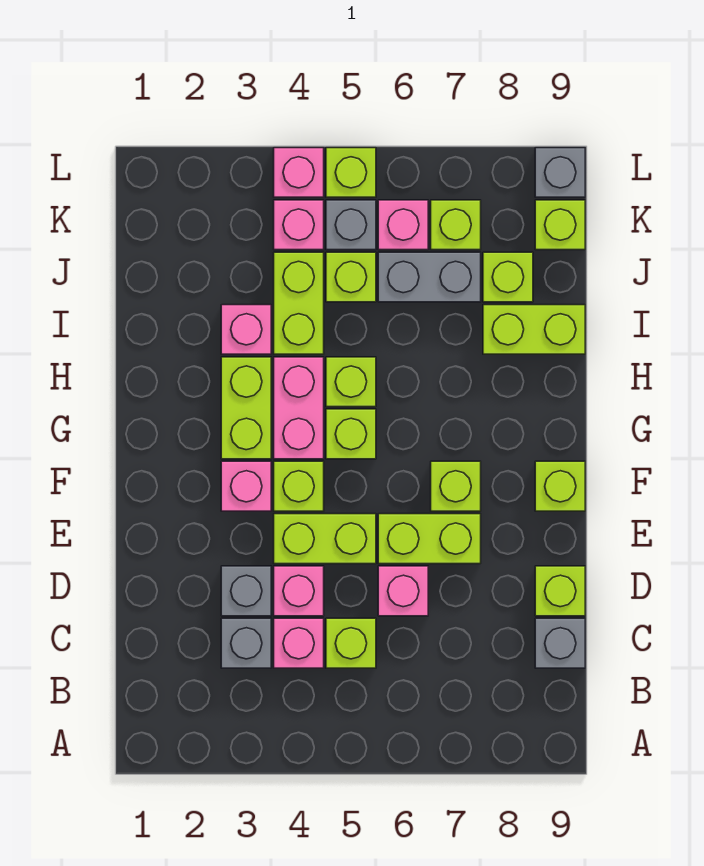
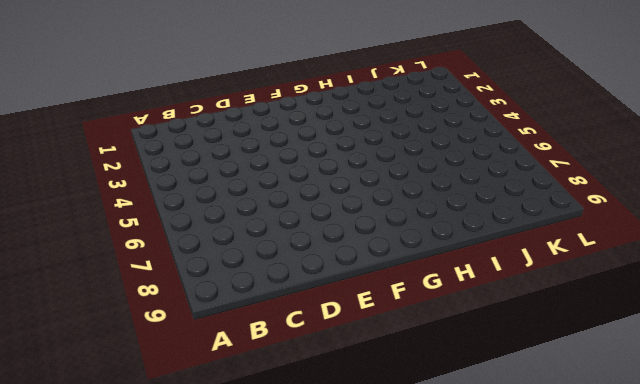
none -> grey brick C3 level 1
none -> pink brick C4 level 1
none -> lime brick C5 level 1
none -> grey brick C9 level 1

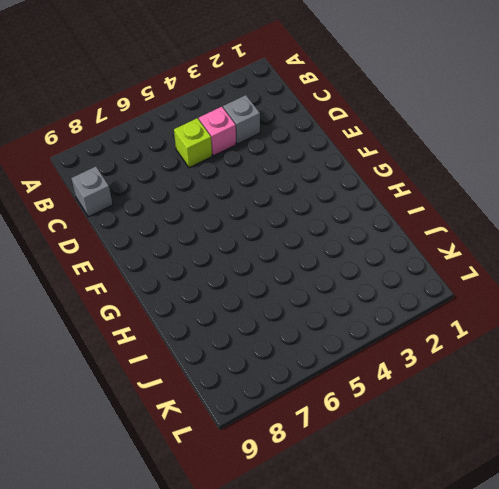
none -> grey brick D3 level 1
none -> pink brick D4 level 1
none -> pink brick D6 level 1
none -> lime brick D9 level 1

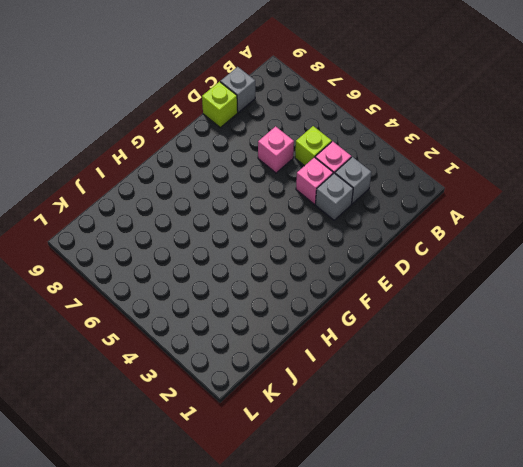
none -> lime brick E4:E5 level 1
none -> lime brick E6:E7 level 1
none -> pink brick F3 level 1
none -> lime brick F4 level 1

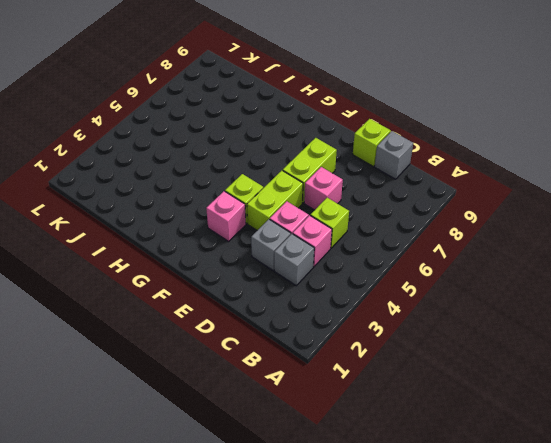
none -> lime brick F7 level 1
none -> lime brick F9 level 1
none -> lime brick G3:H3 level 1
none -> pink brick G4:H4 level 1

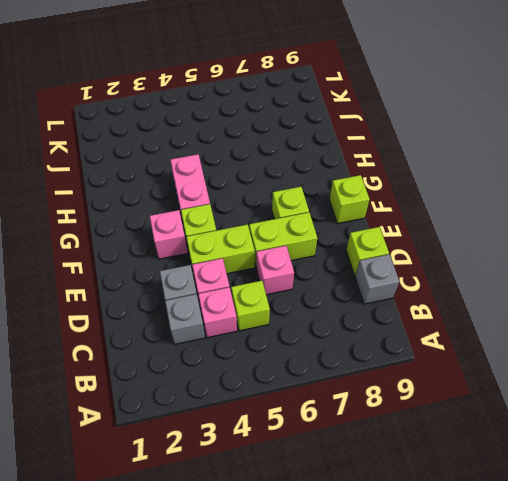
none -> lime brick G3:H3 level 1
none -> lime brick G5 level 1
none -> lime brick H5 level 1
none -> pink brick I3 level 1

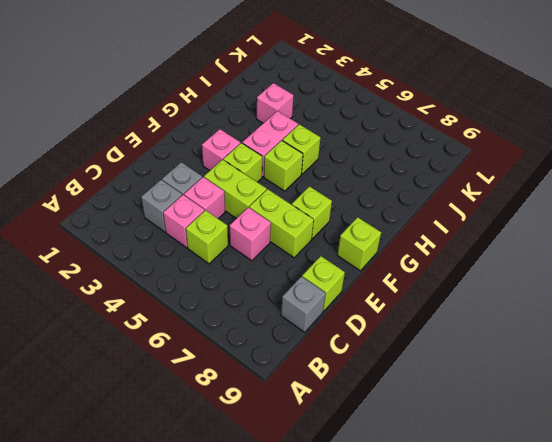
none -> lime brick G3:H3 level 1
none -> lime brick I4:J4 level 1
none -> lime brick I8:I9 level 1
none -> lime brick J5 level 1

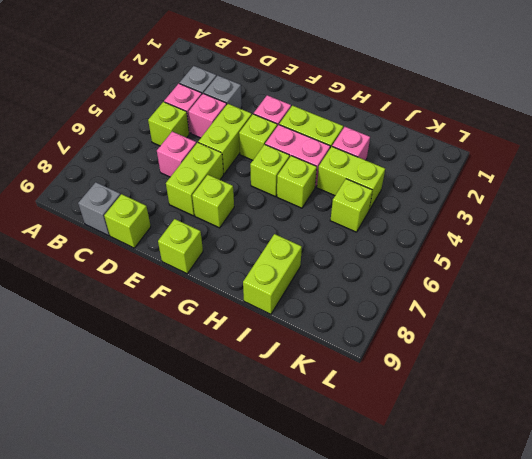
none -> grey brick J6:J7 level 1
none -> lime brick J8 level 1
none -> pink brick K4 level 1
none -> grey brick K5 level 1

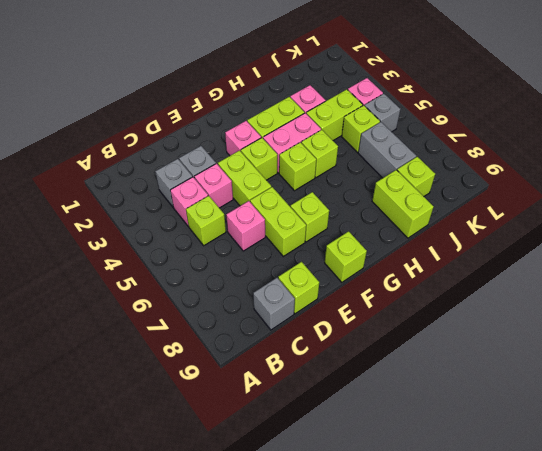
none -> pink brick K6 level 1
none -> lime brick K7 level 1
none -> lime brick K9 level 1
none -> pink brick L4 level 1

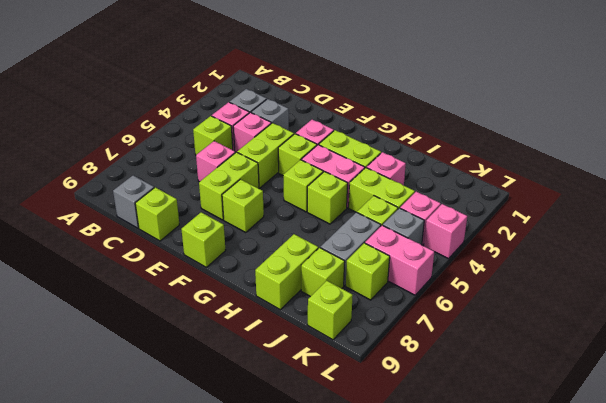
pink brick K6:L6 level 1 -> pink brick K6 level 1
none -> lime brick L5 level 1
none -> grey brick L9 level 1

